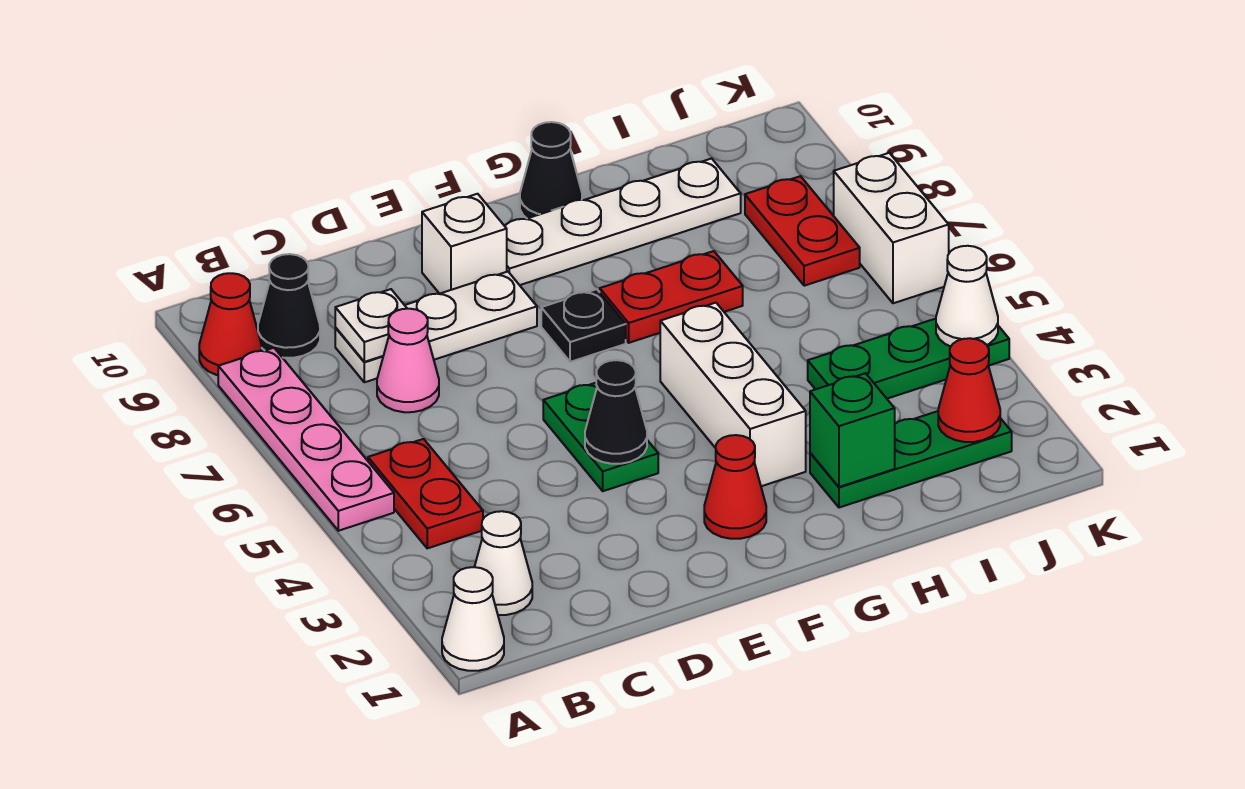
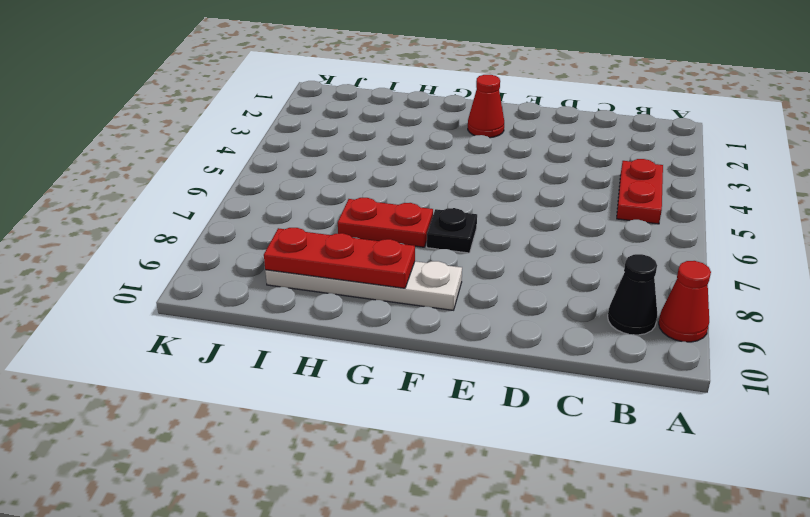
red plate G9:I9 level 2 -> none
none -> white cone A1 level 1
none -> pink plate A5:A8 level 1
none -> white cone B2 level 1

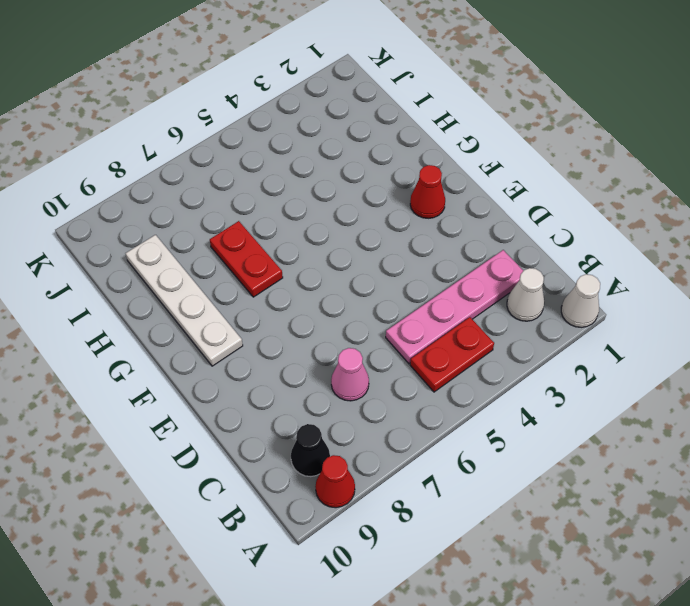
pink plate C2:C5 level 1 -> pink plate A5:A8 level 1
none -> white plate C8:E8 level 1
none -> green plate E4:E5 level 1
none -> white brick E9 level 1

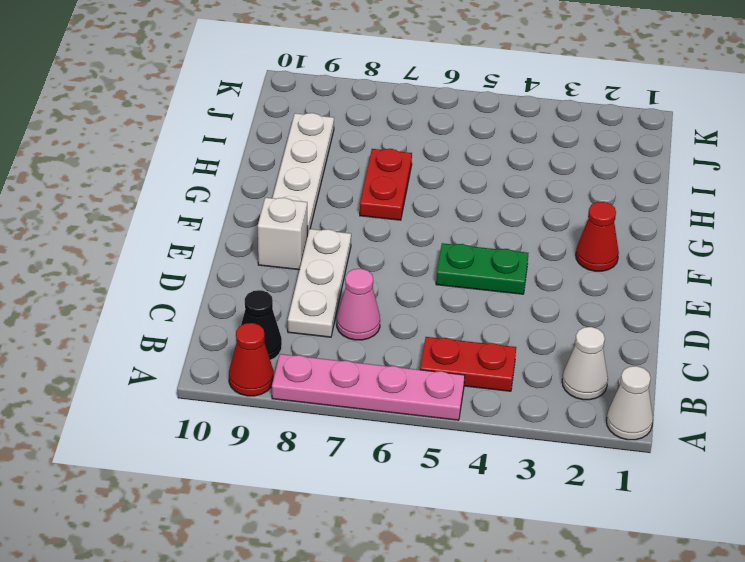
none -> black plate F7 level 1
none -> white brick G3:G5 level 1
none -> black cone G10 level 1

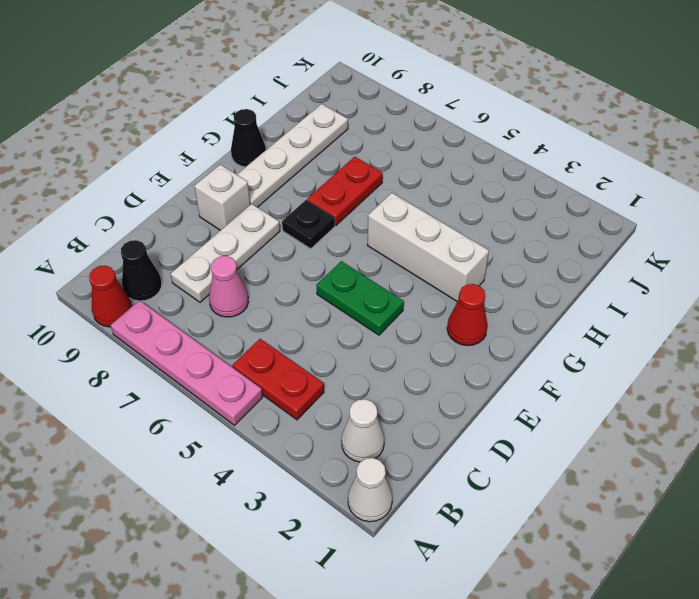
none -> green plate H2:J2 level 1
none -> green plate I4:K4 level 1
none -> red plate J7:J8 level 1

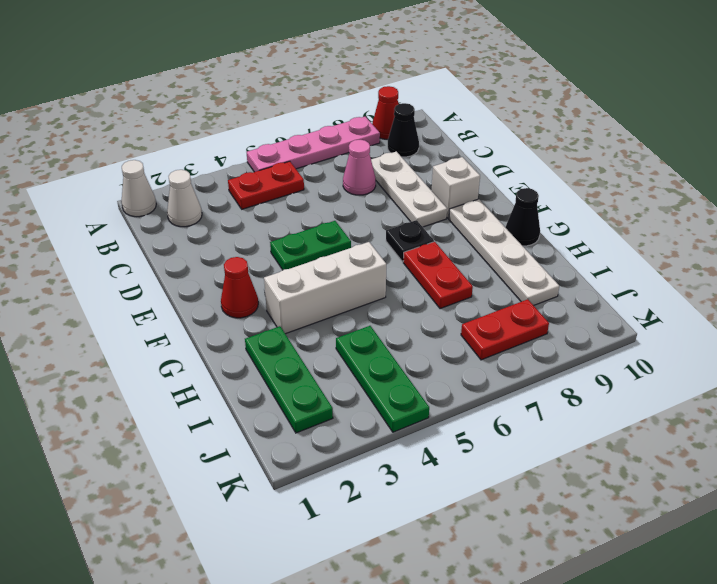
none -> white brick K6:K7 level 1
none -> white plate C8 level 2
none -> black cone E4 level 2

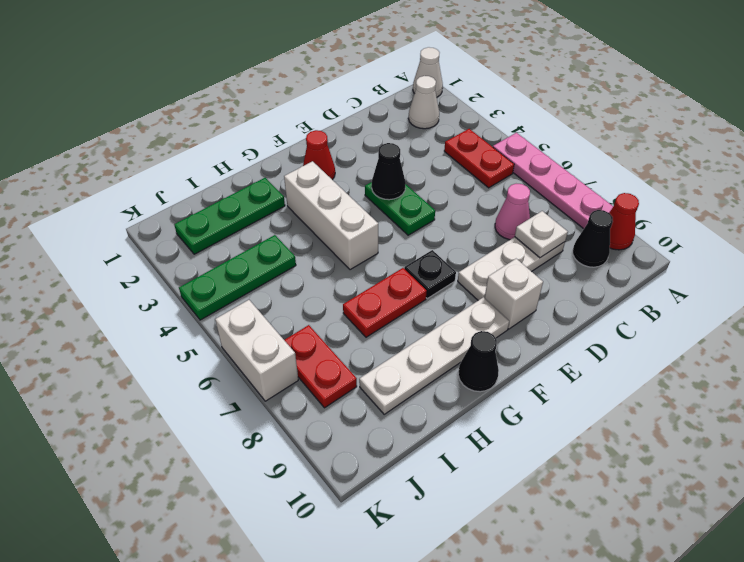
none -> green brick H2 level 2
none -> red cone J2 level 2
none -> white cone K4 level 2

